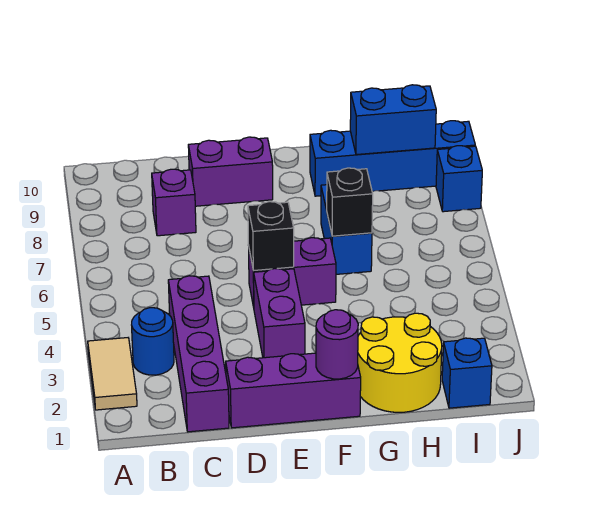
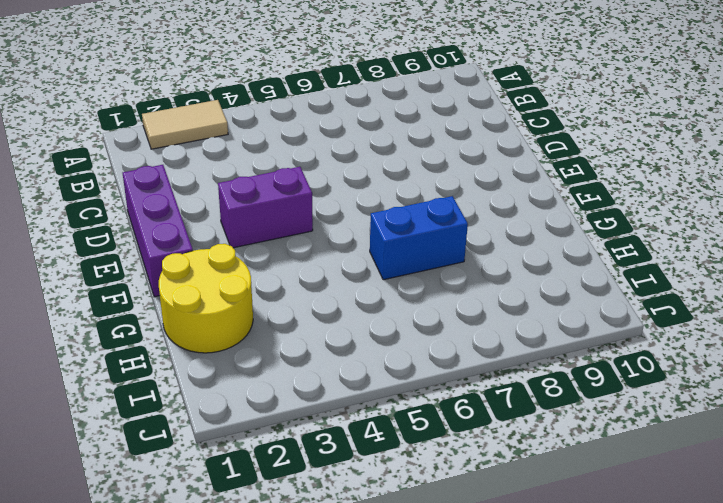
none -> blue round brick B3 level 1
none -> purple brick C1:C4 level 1
none -> purple brick C8 level 1

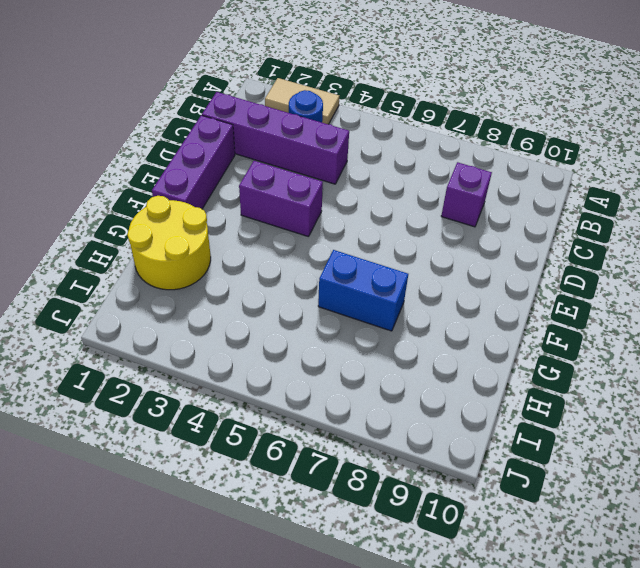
none -> purple brick D9:E9 level 1
none -> purple brick E5:F5 level 1
none -> blue brick G9:J9 level 1

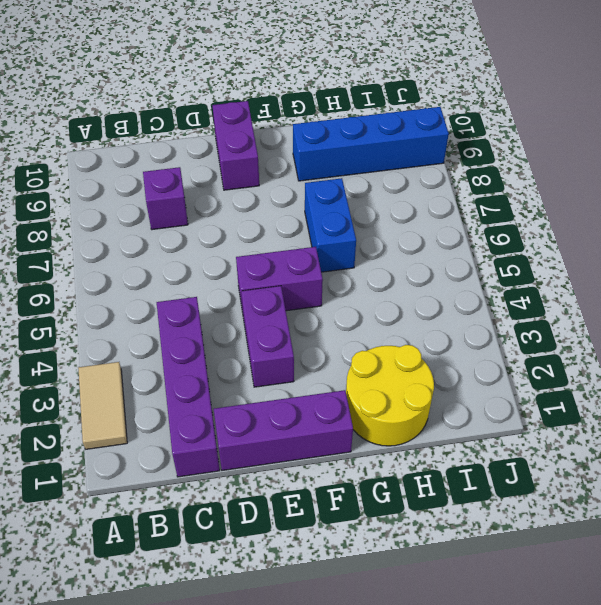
purple brick E9:E10 level 1 -> purple brick D9:E9 level 1
none -> blue round brick B3 level 1
none -> blue brick I1 level 1
none -> blue brick J8 level 1

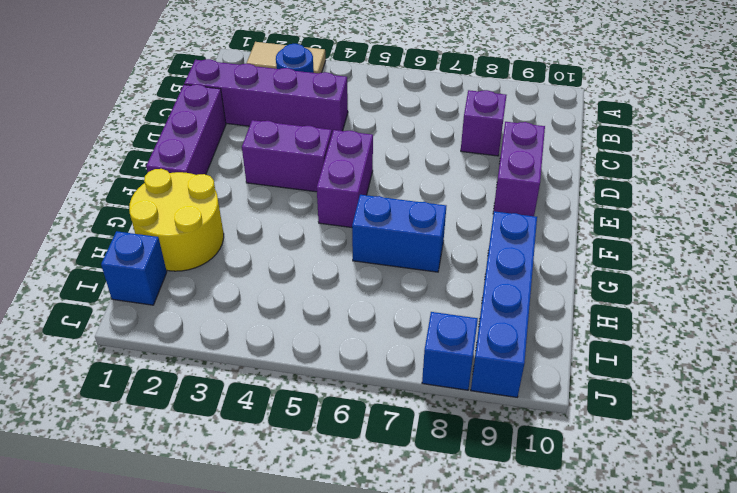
none -> black brick E5 level 2
none -> purple round brick F1 level 2
none -> black brick G6 level 2

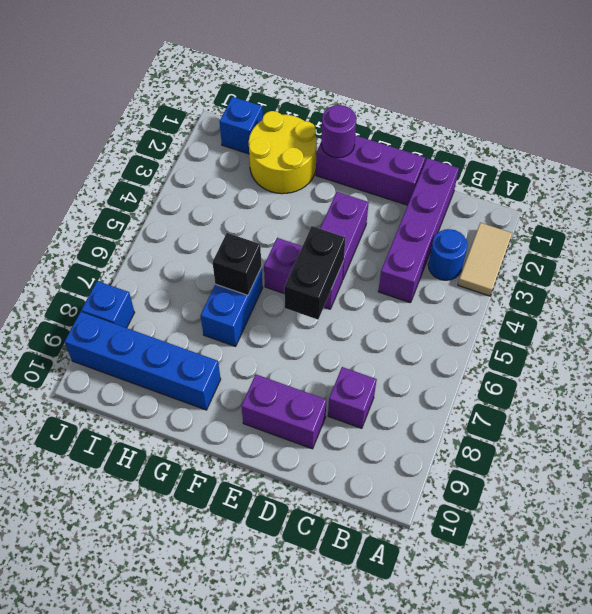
black brick E5:E6 level 2 -> black brick E5 level 2
none -> blue brick H9:I9 level 2

